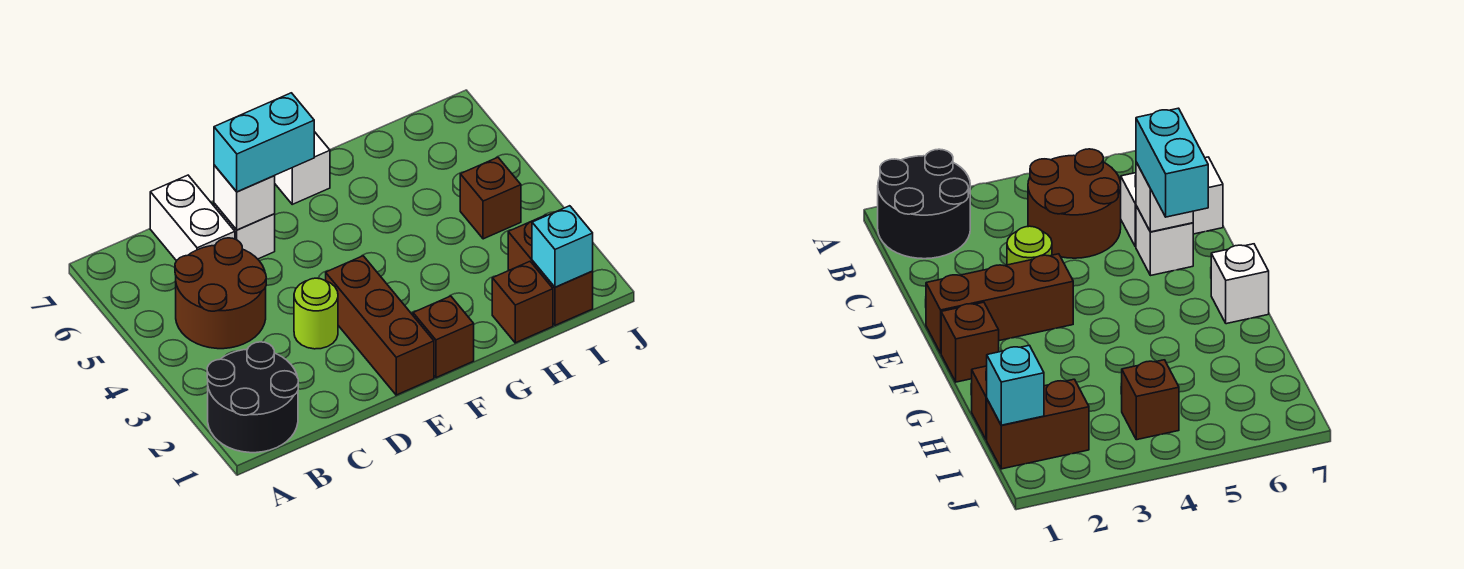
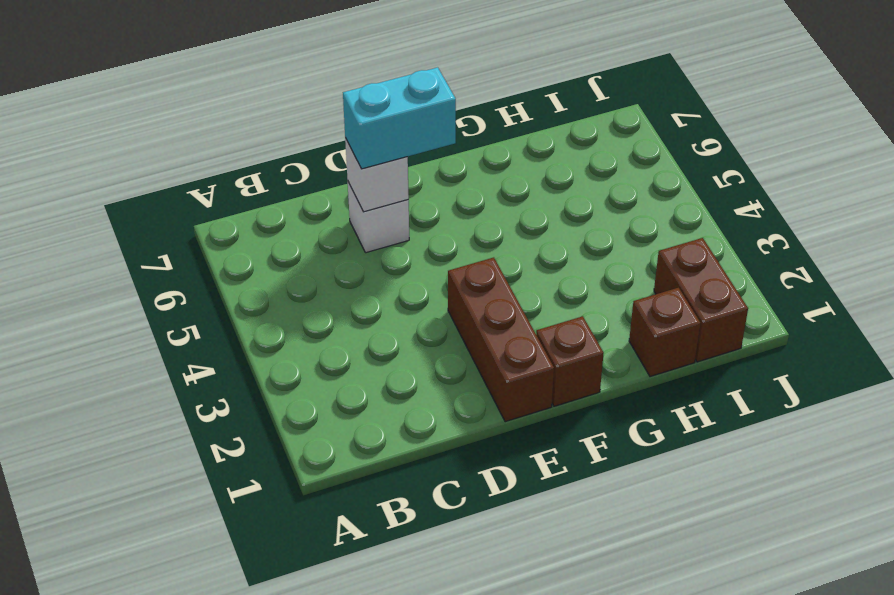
none -> black round brick A1:B2 level 1
none -> brown round brick B4:C5 level 1
none -> white brick C6:C7 level 1

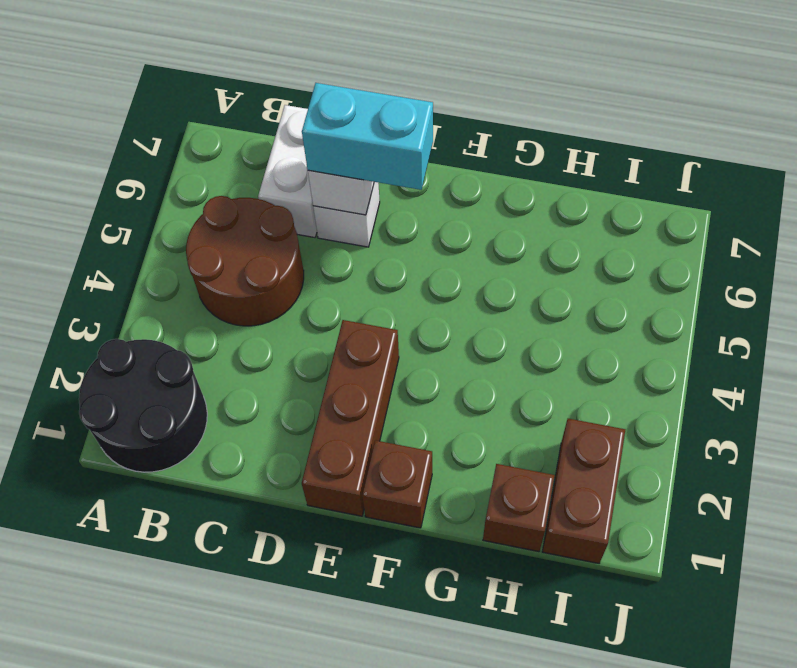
none -> lime round brick D3 level 1
none -> white brick F7 level 1
none -> brown brick I4 level 1

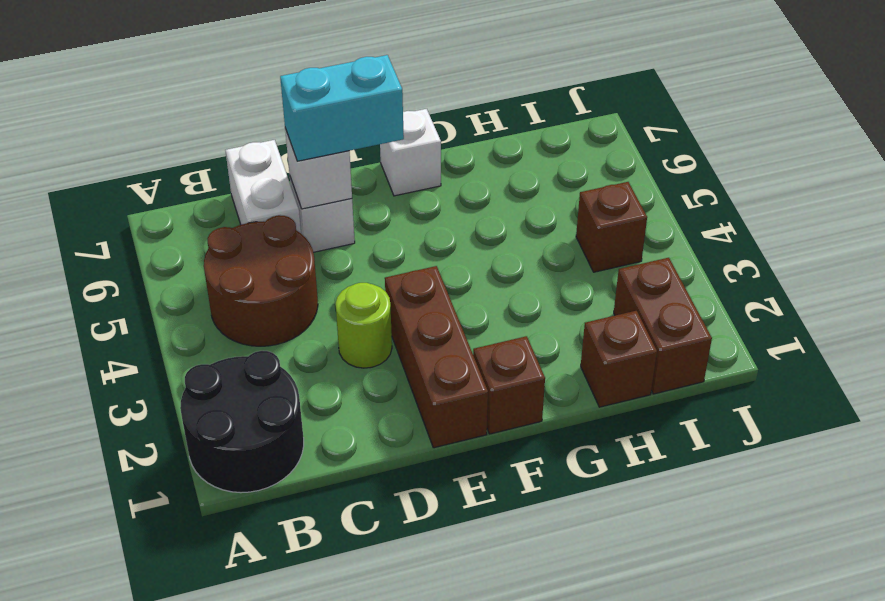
none -> cyan brick I1 level 2

